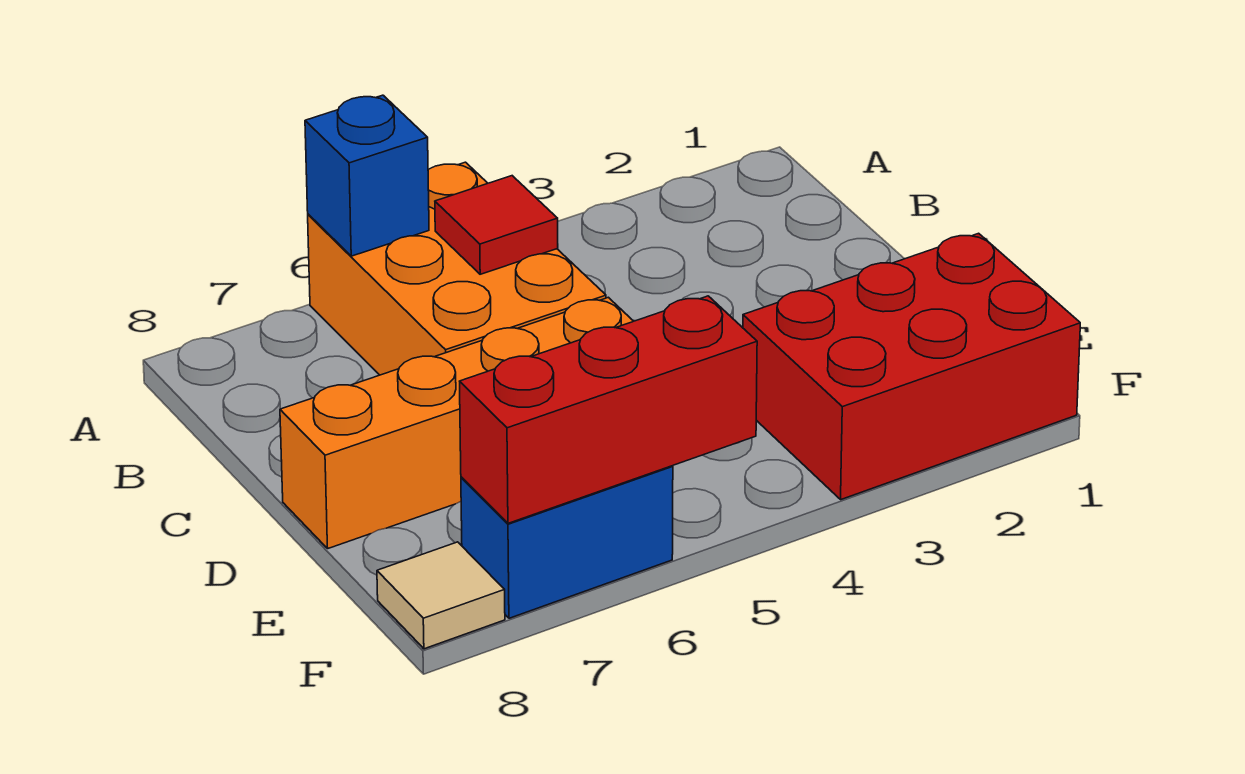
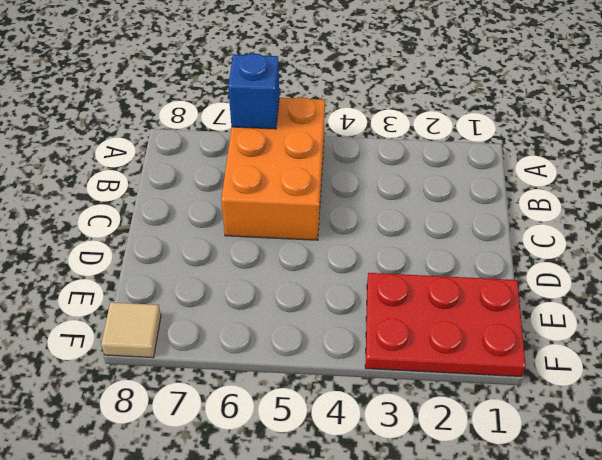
red plate E1:F3 level 1 -> red brick E1:F3 level 1
none -> orange brick D5:D8 level 1
none -> blue brick F6:F7 level 1

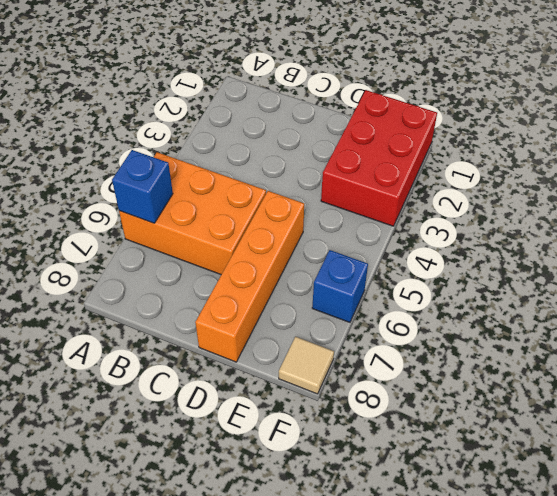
blue brick F6 level 1 -> blue brick F6:F7 level 1
none -> red tile B5 level 2
none -> red brick F5:F7 level 2

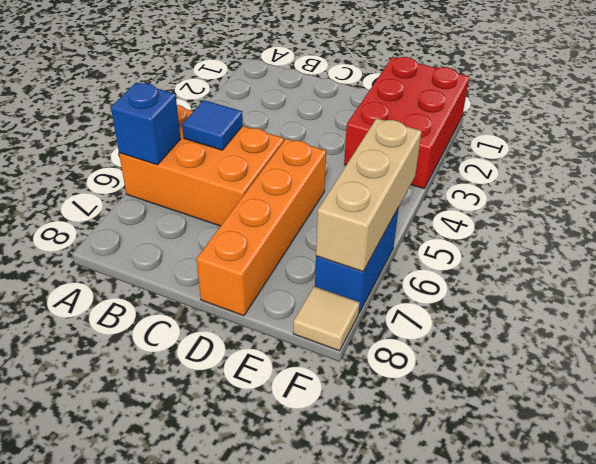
blue tile B5 level 2 -> red tile B5 level 2
tan brick F5:F7 level 2 -> red brick F5:F7 level 2

